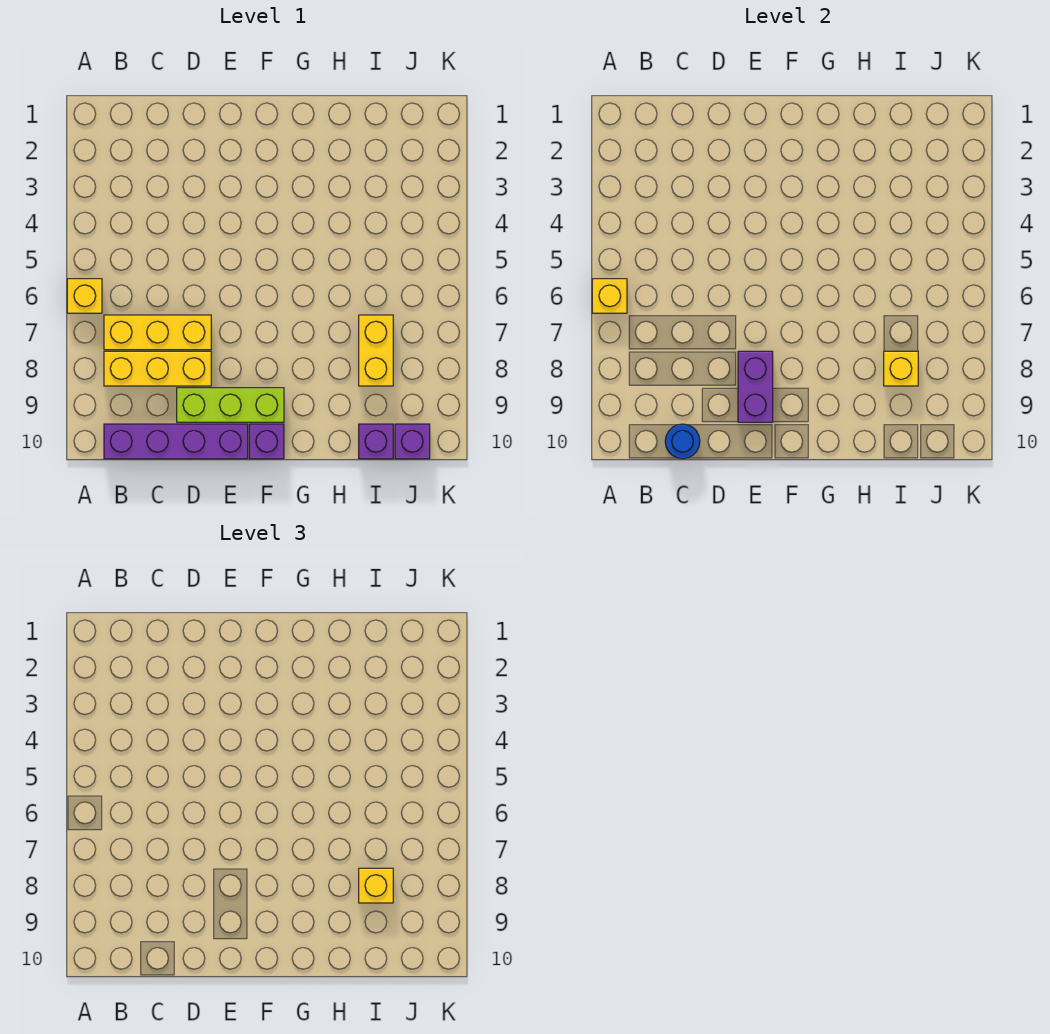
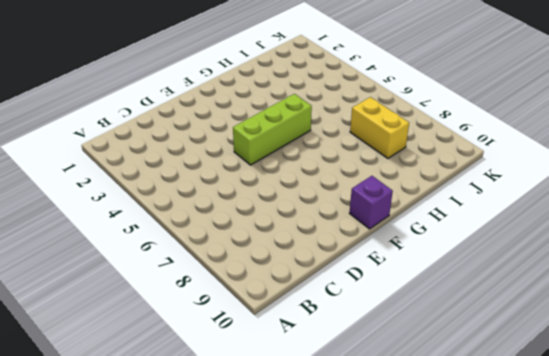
lime brick E5:G5 level 1 -> lime brick D9:F9 level 1
none -> yellow brick A6 level 1
none -> yellow brick B7:D7 level 1
none -> yellow brick B8:D8 level 1

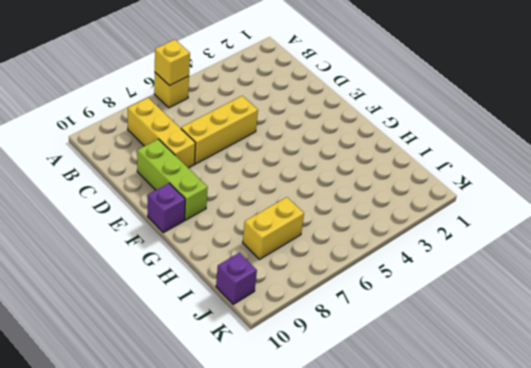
yellow brick D5:D7 level 1 -> yellow brick B7:D7 level 1
none -> purple brick B10:E10 level 1
none -> purple brick I10 level 1
none -> blue round brick C10 level 2

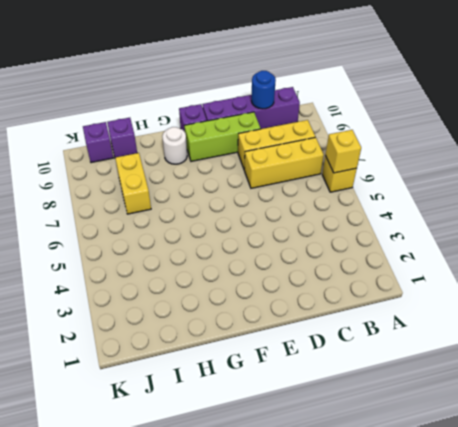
white round brick G9 level 1 -> none
none -> purple brick E8:E9 level 2
none -> yellow brick I8 level 2
none -> yellow brick I8 level 3

